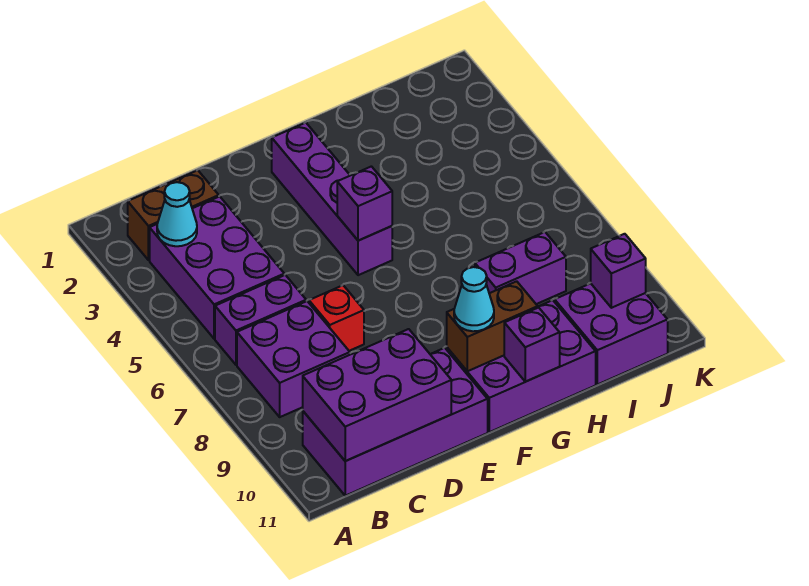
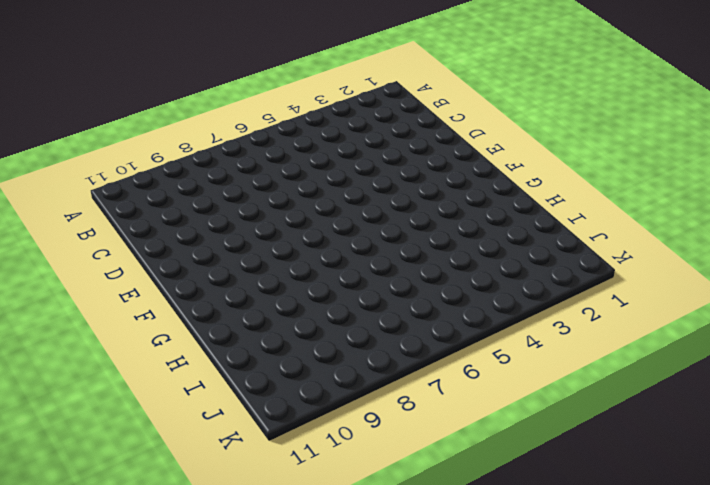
none -> brown brick B2:C2 level 1
none -> purple brick B3:C5 level 1
none -> purple brick B6:C6 level 1

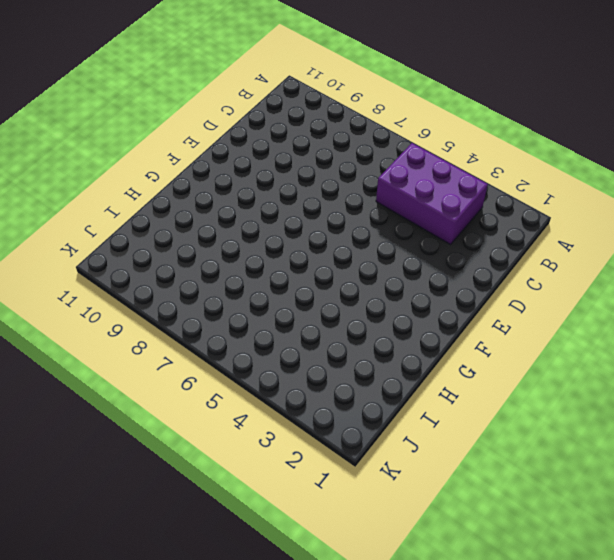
none -> brown brick B2:C2 level 1
none -> purple brick B6:C6 level 1
none -> purple brick B7:C8 level 1

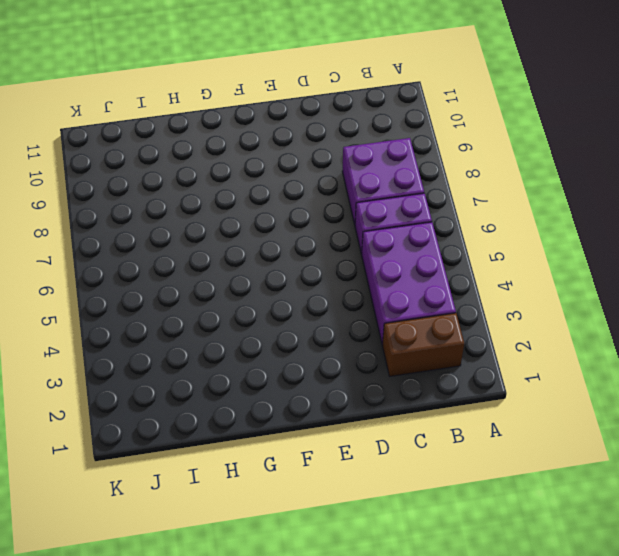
none -> purple brick B10:E11 level 1
none -> red brick D7 level 1
none -> purple brick F2:F5 level 1

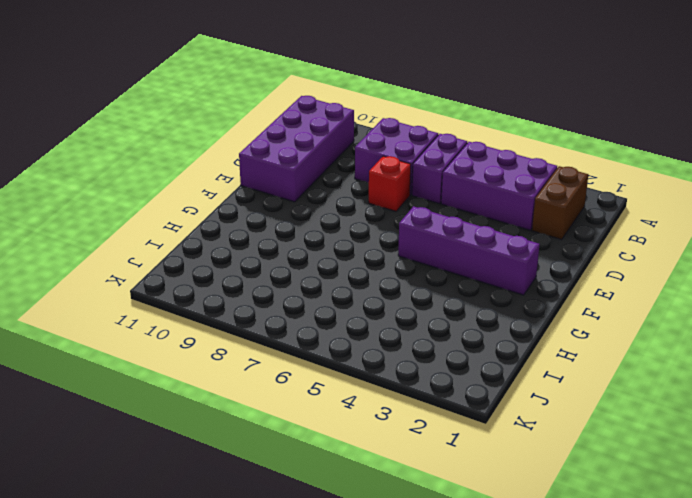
none -> purple brick F10:H11 level 1
none -> purple brick H8:I8 level 1
none -> purple brick I10:J11 level 1

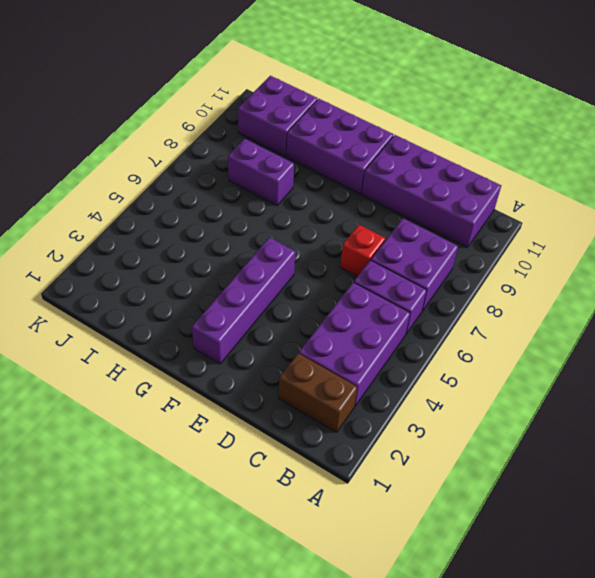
none -> cyan cone B3 level 2
none -> purple brick B10:D11 level 2
none -> purple brick F5 level 2

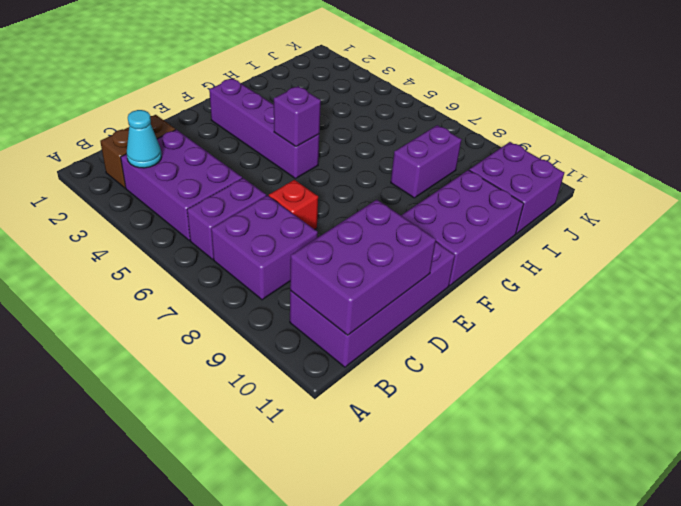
none -> brown brick F10:G10 level 2
none -> purple brick G11 level 2
none -> purple brick J10 level 2

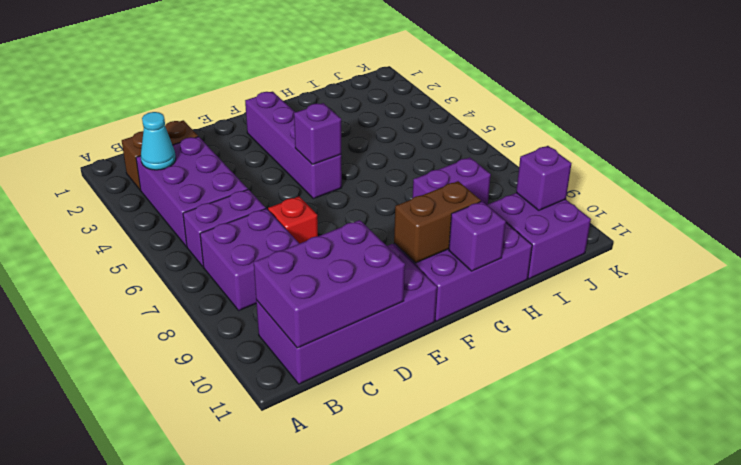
none -> cyan cone F10 level 3

